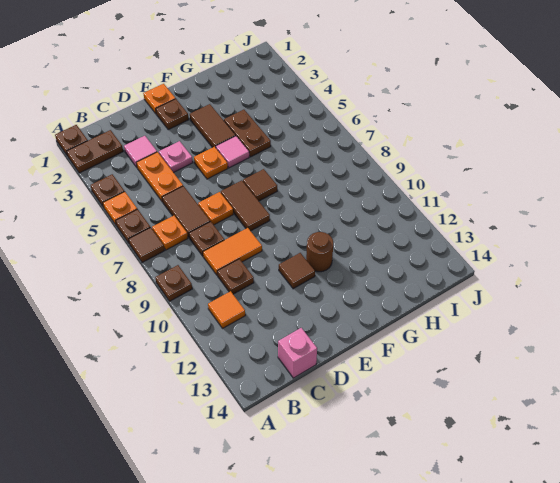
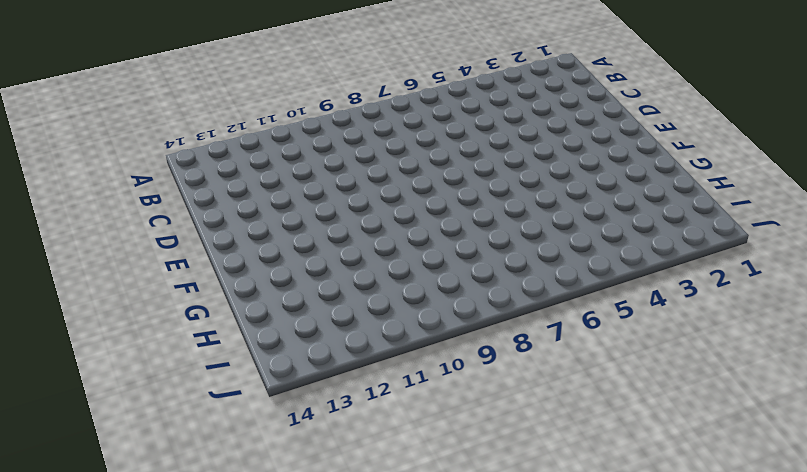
none -> brown plate A1 level 1
none -> brown plate A2:B2 level 1
none -> brown plate A4 level 1

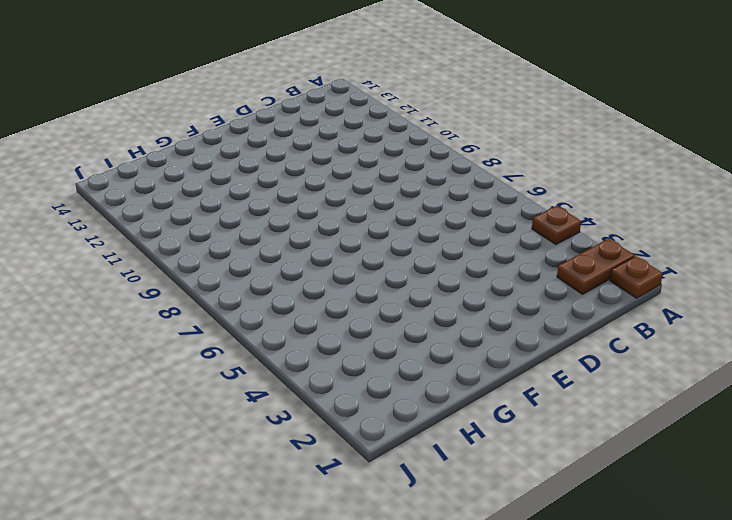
none -> orange plate A5 level 1
none -> brown plate A6 level 1
none -> brown tile A7 level 1

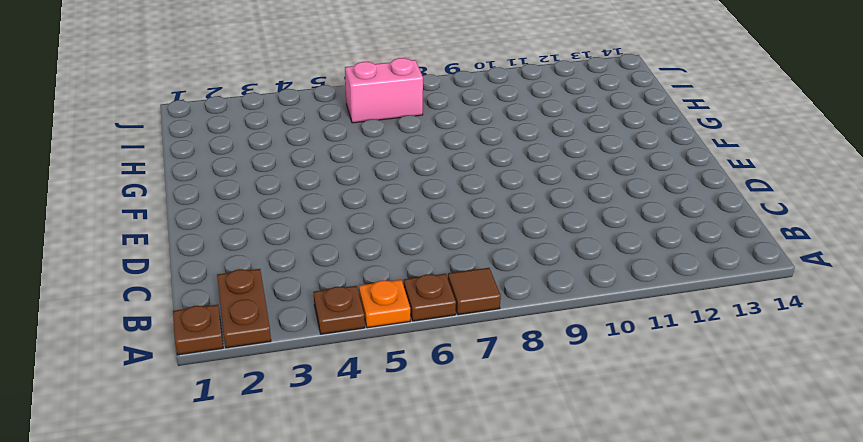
pink brick I6:I7 level 1 -> none
none -> brown plate A9 level 1
none -> orange plate B7 level 1
none -> orange tile B11 level 1

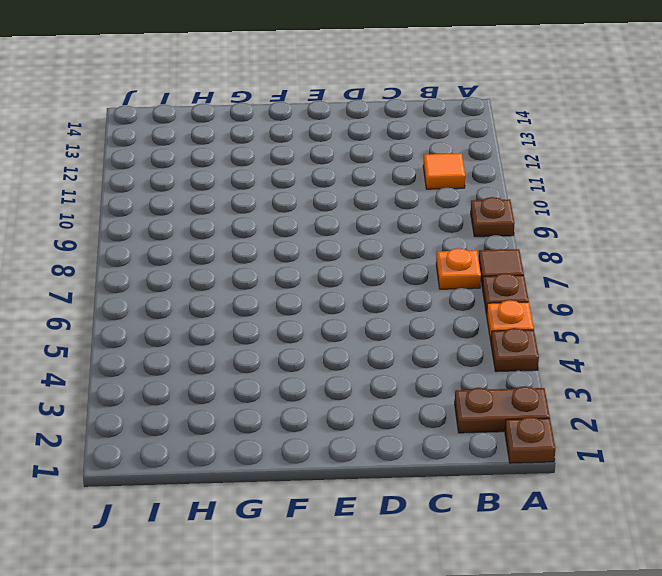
none -> pink tile C3 level 1
none -> orange plate C4:C5 level 1
none -> brown tile C6:C7 level 1

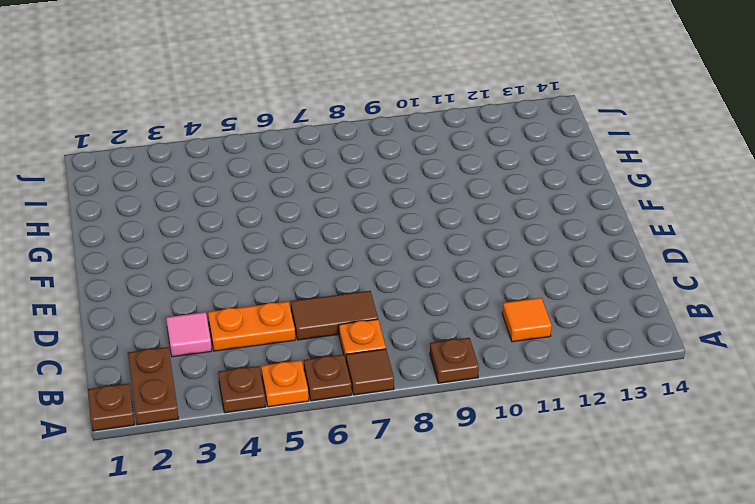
none -> brown plate C8 level 1
none -> orange tile C9:D9 level 1
none -> brown plate C10 level 1

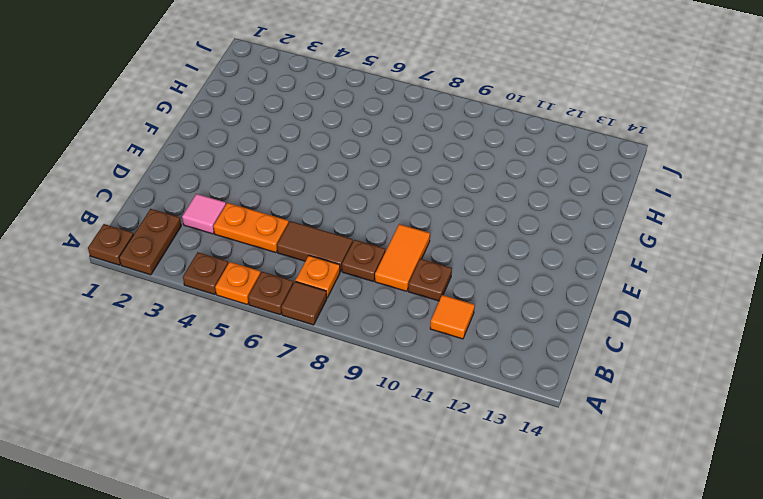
none -> brown plate A9 level 1
none -> pink brick C14 level 1
none -> pink plate D4 level 1

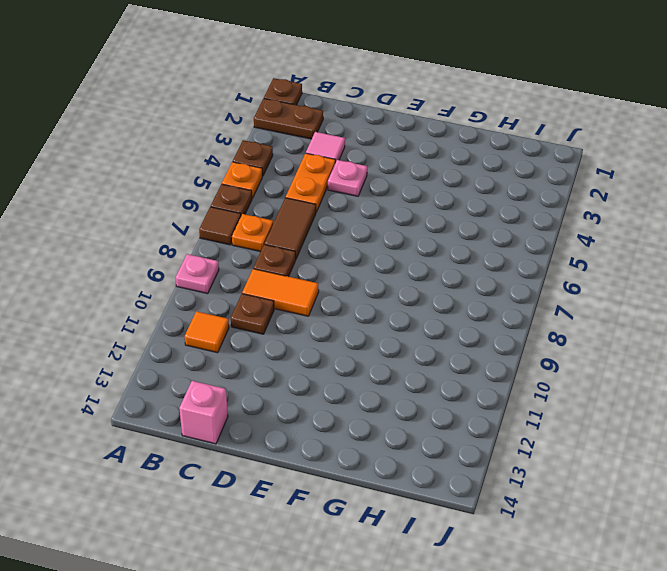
pink plate A9 level 1 -> brown plate A9 level 1
none -> orange plate D7 level 1
none -> orange plate E1 level 1
none -> brown plate E2 level 1

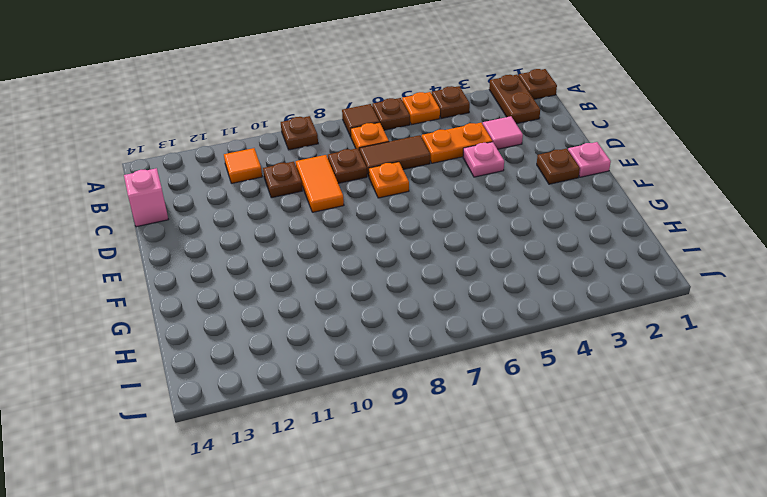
pink plate E1 level 1 -> orange plate E1 level 1
none -> orange plate E5 level 1
none -> brown tile E7:E8 level 1
none -> brown tile E11 level 1

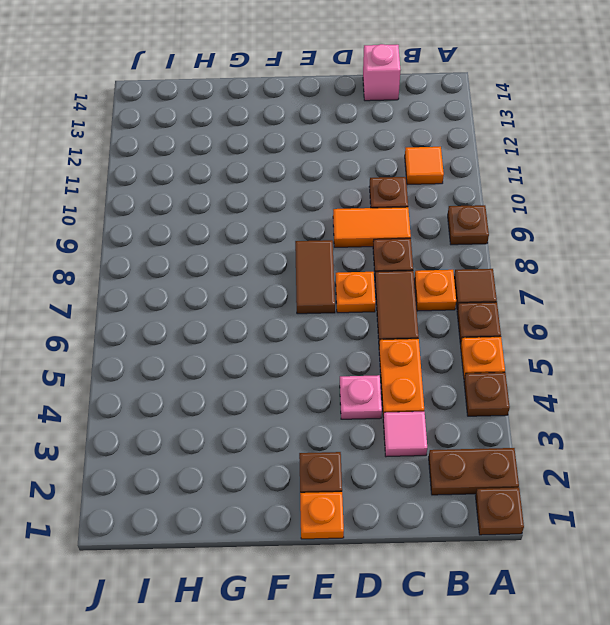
none -> orange plate E5 level 1
none -> brown tile E11 level 1
none -> brown tile F3:F4 level 1

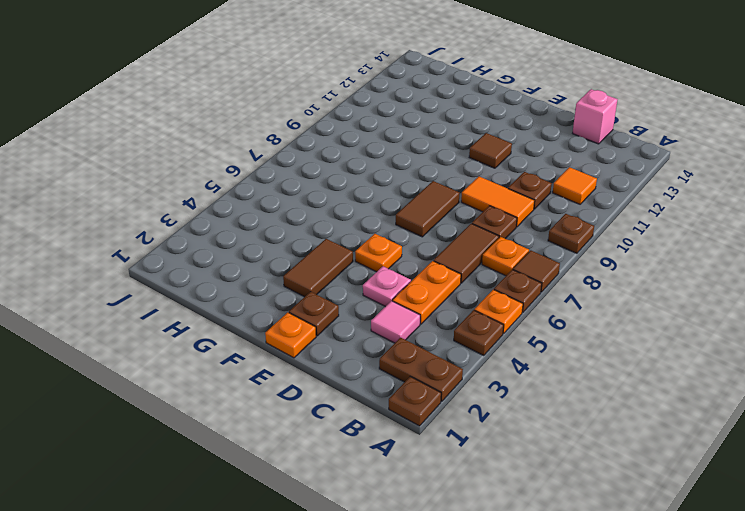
none -> orange plate D7 level 1
none -> pink tile F5 level 1
none -> brown tile F7 level 1

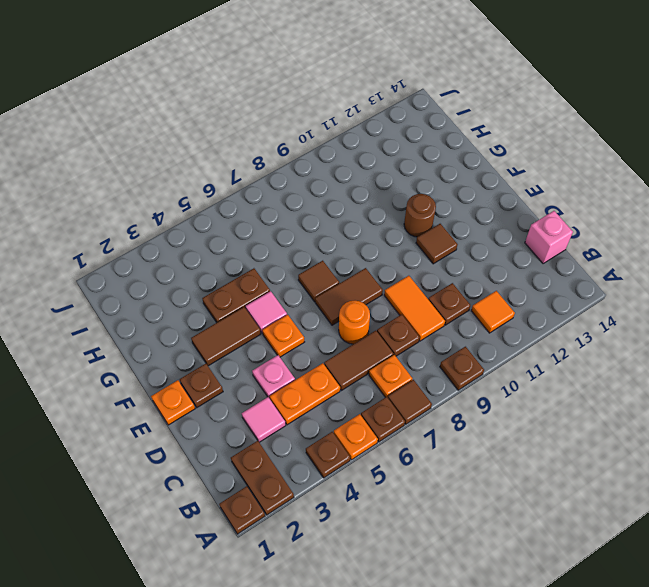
orange round brick D7 level 1 -> orange plate D7 level 1

